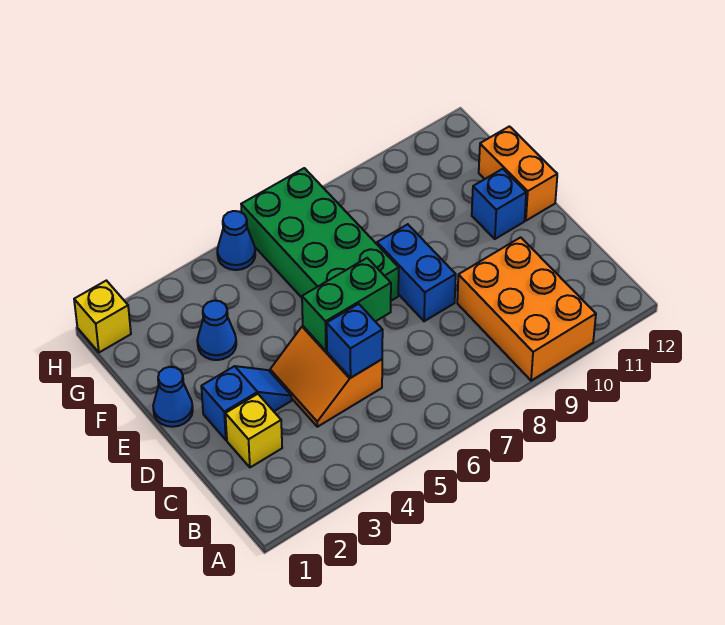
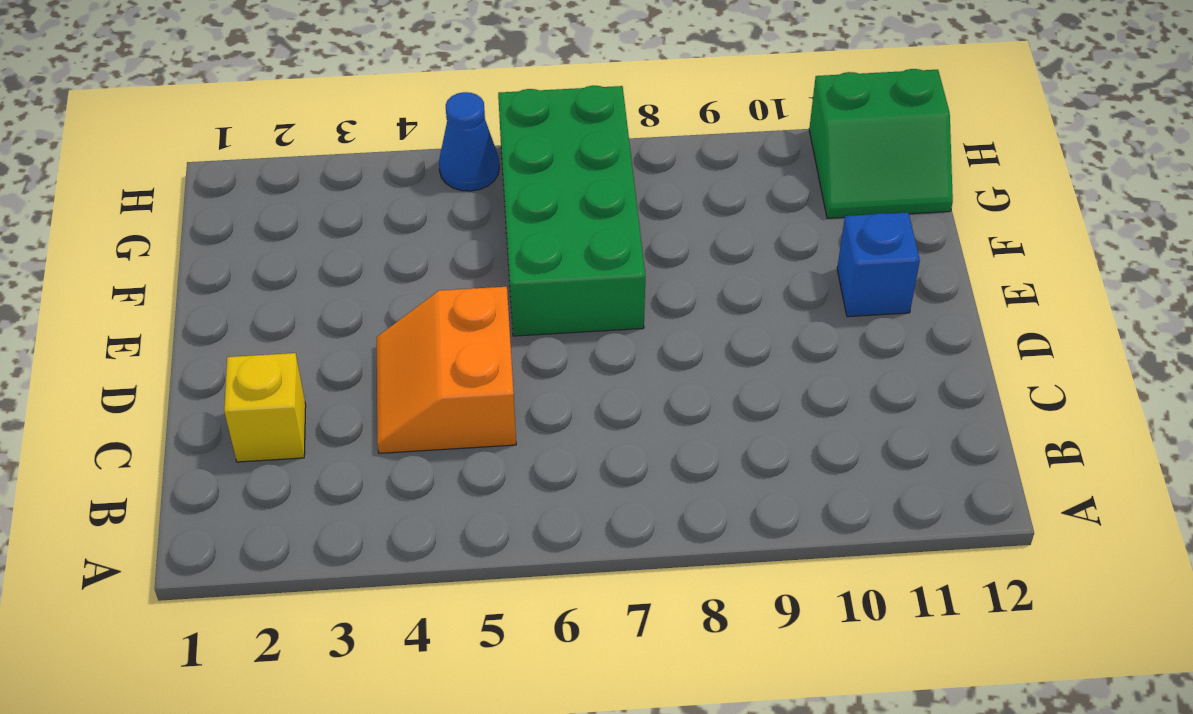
green slope G11:H12 level 1 top H -> none
none -> orange brick A9:C10 level 1
none -> blue slope D2:D3 level 1 top 2
none -> blue brick D8:E8 level 1

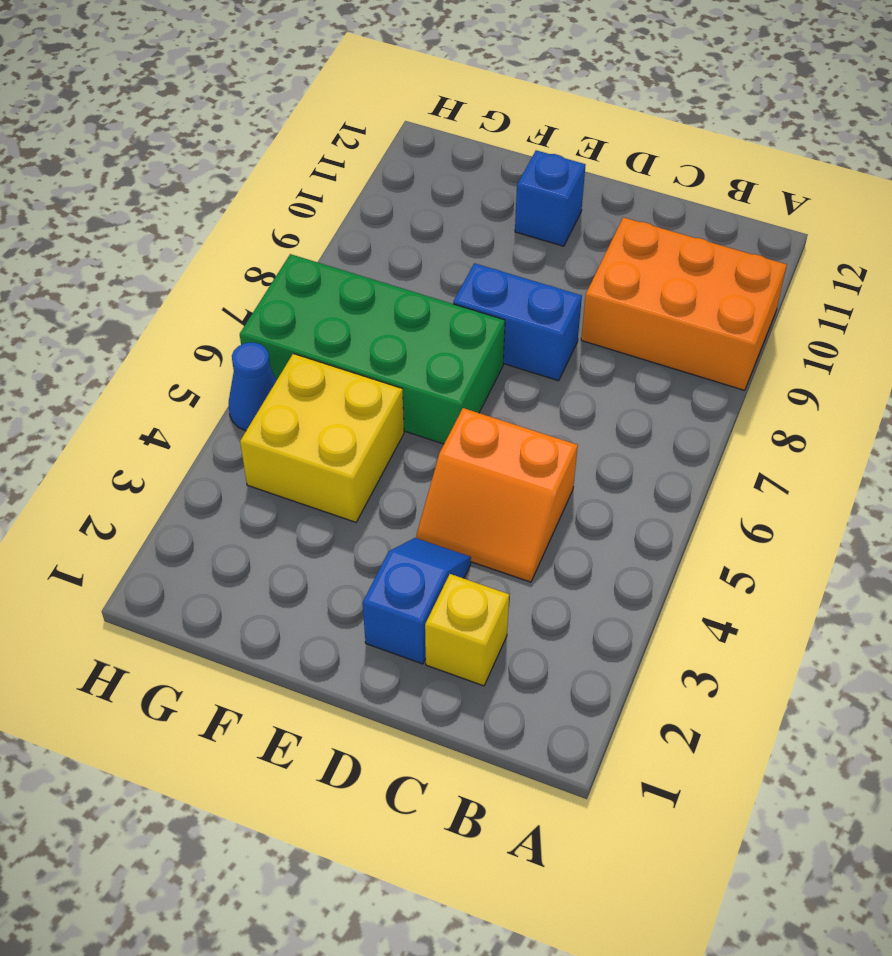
yellow brick F4:G5 level 1 -> none
none -> blue cone E1 level 1
none -> orange brick E12:F12 level 1
none -> blue cone F3 level 1

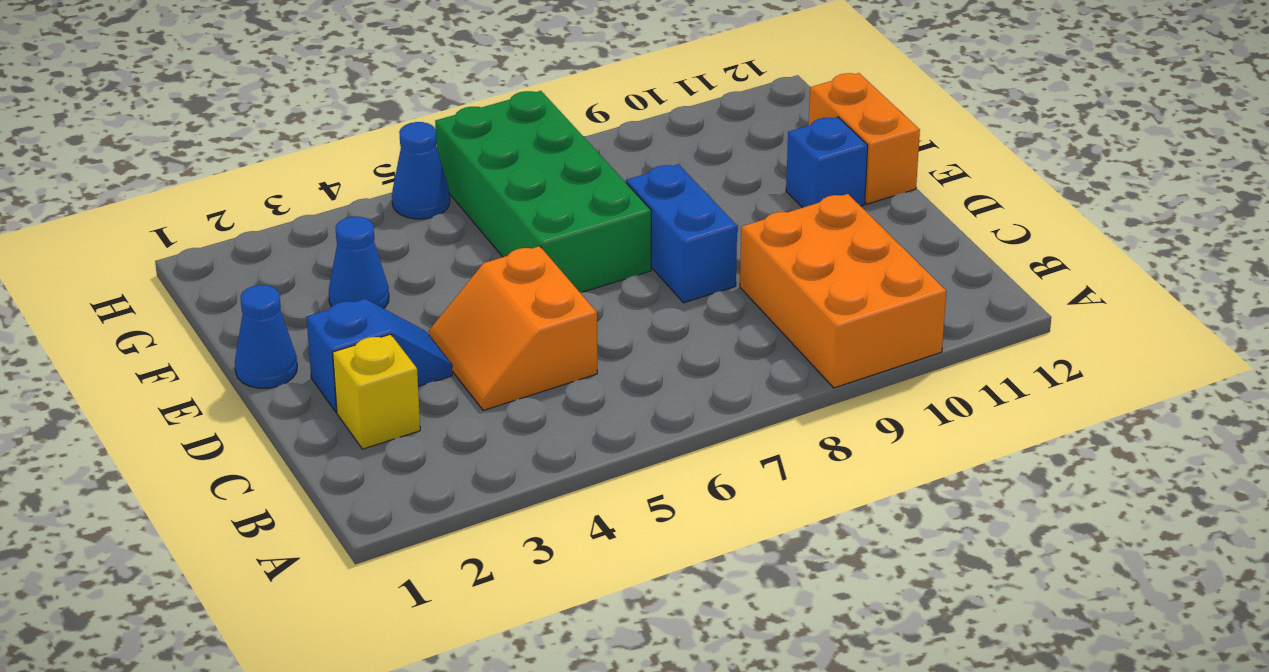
none -> yellow brick H1 level 1
none -> blue brick C5 level 2
none -> green brick D5:D6 level 2

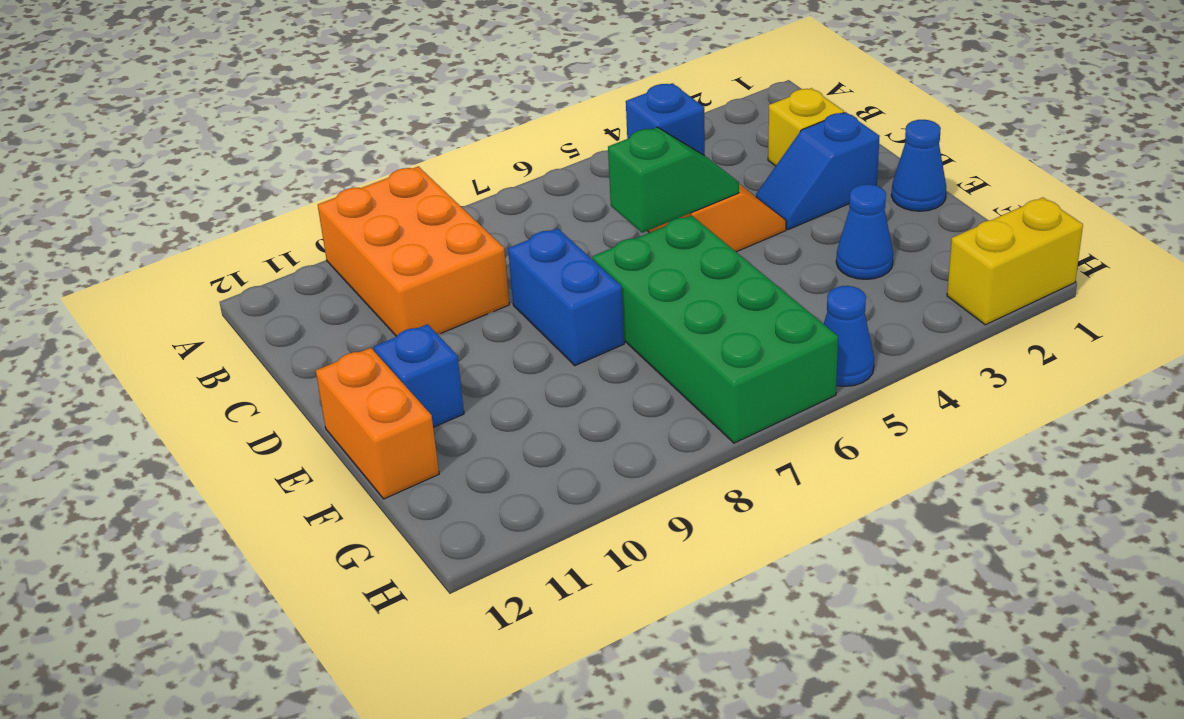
green slope D5:D6 level 2 top 6 -> green brick D5:D6 level 2
yellow brick H1:H2 level 1 -> yellow brick H1 level 1

